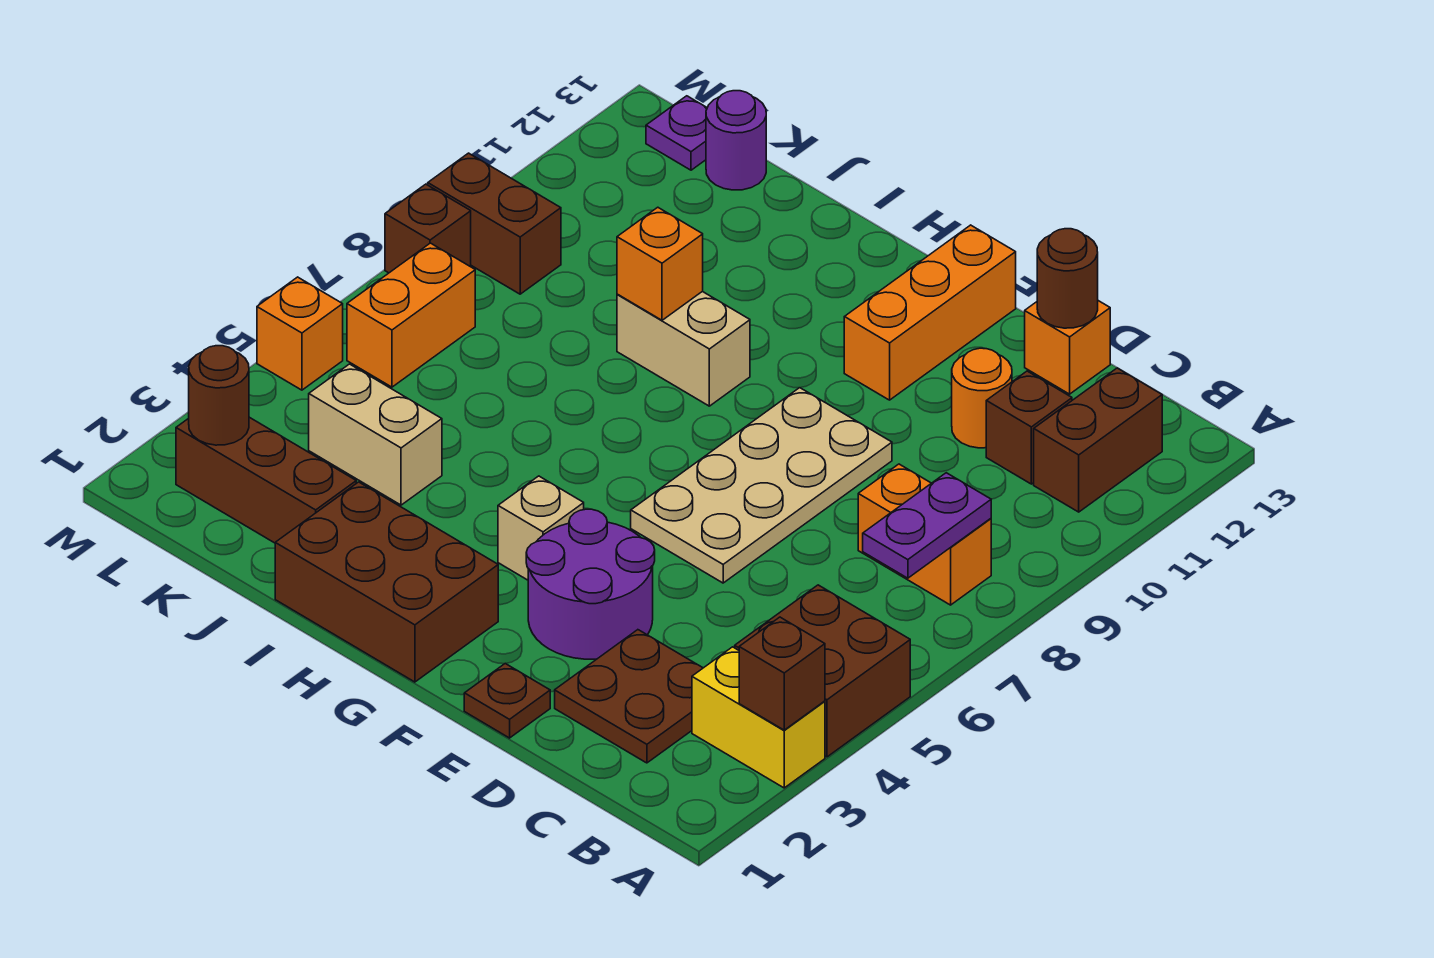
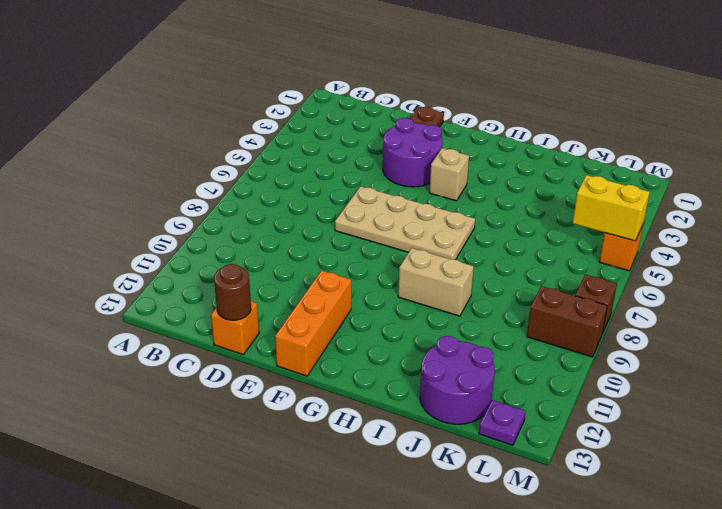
tan plate E6:H7 level 1 -> tan plate E6:F9 level 1
purple round brick J12:K13 level 1 -> purple round brick K13 level 1
yellow brick L5:M5 level 2 -> yellow brick A3:B3 level 1
none -> brown brick A4:B5 level 1
none -> orange brick B8:C8 level 1
none -> brown brick B11:B12 level 1

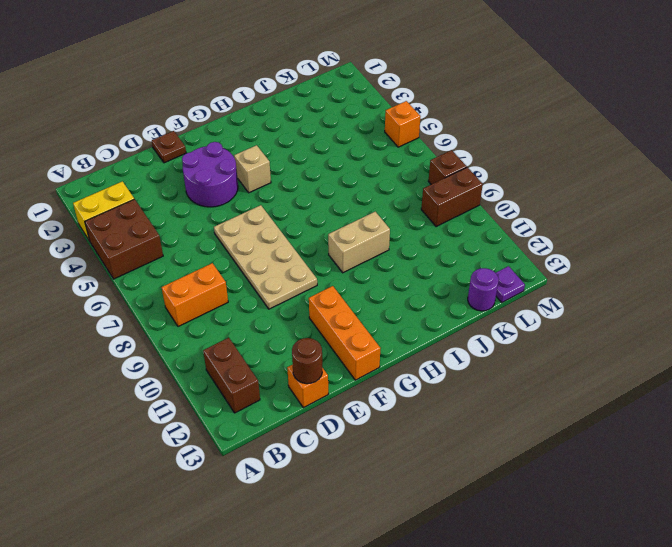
none -> brown plate C2:D3 level 1
none -> brown brick C11 level 1
none -> orange round brick D11 level 1

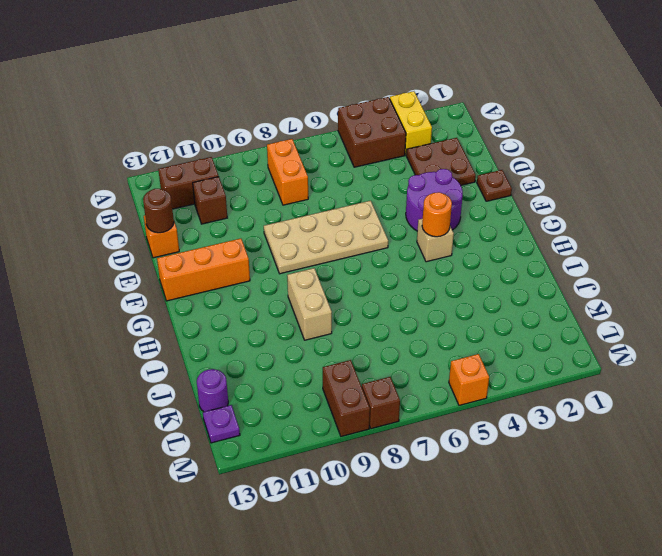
orange round brick G4 level 2 -> orange round brick D11 level 1
none -> brown brick G1:I2 level 1
none -> brown brick J2:L2 level 1
none -> tan brick J4:K4 level 1

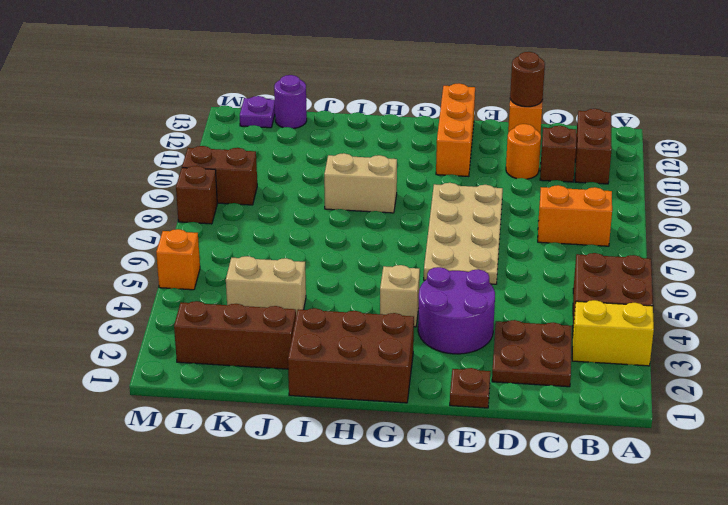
none -> orange brick L6:L7 level 1
none -> brown brick A3 level 2
none -> purple plate B7:B8 level 2

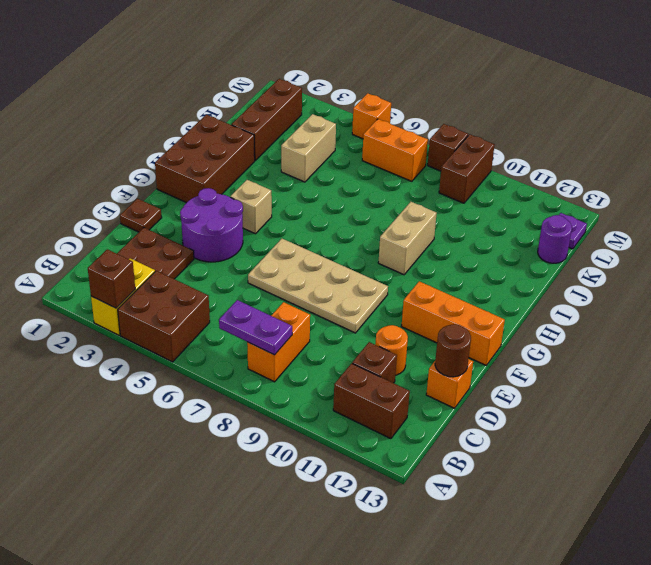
none -> orange brick I9 level 2
none -> brown round brick L2 level 2

